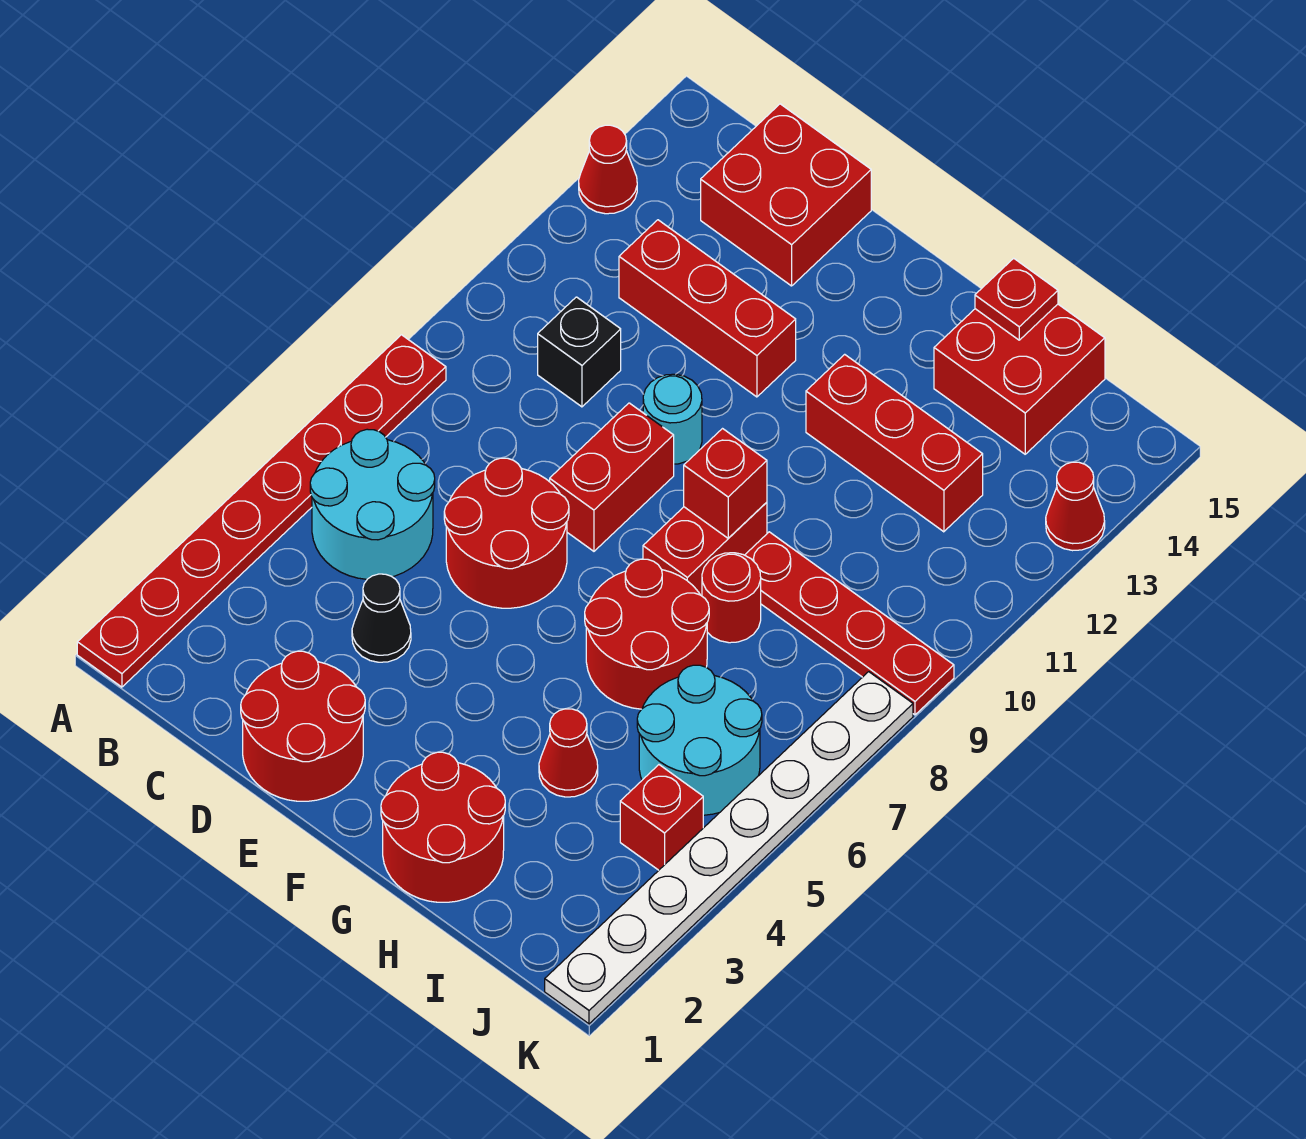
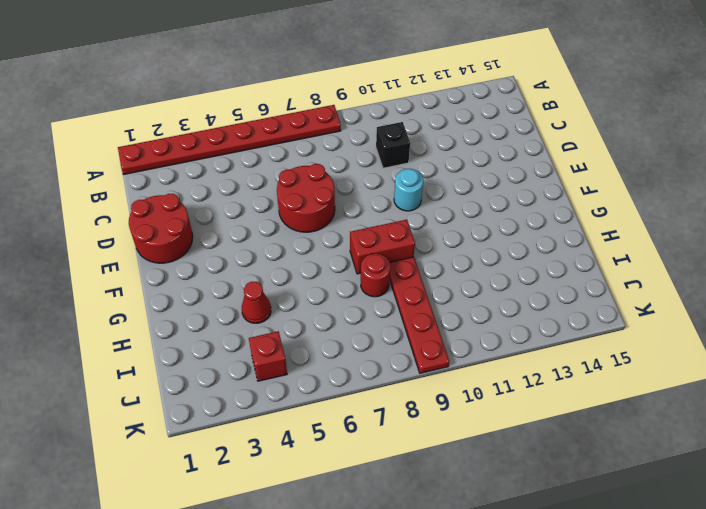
none -> red cone A13 level 1
none -> cyan round brick B5:C6 level 1
none -> red brick C12:E12 level 1

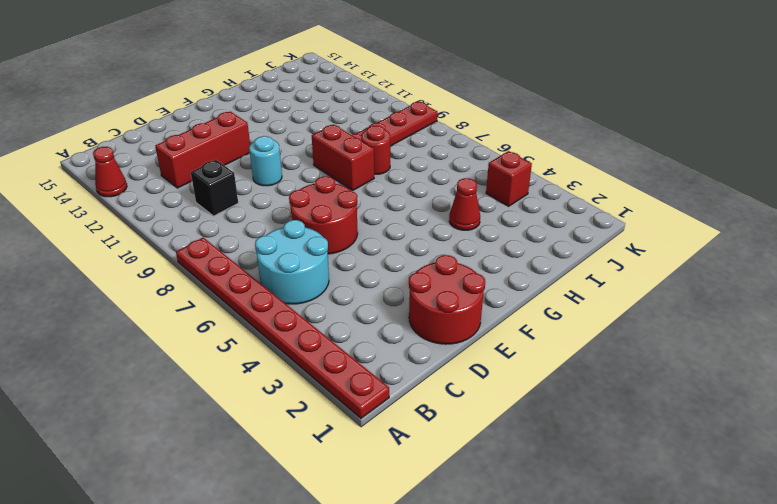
none -> red brick C14:D15 level 1
none -> black cone D4 level 1
none -> red brick E8:E9 level 1

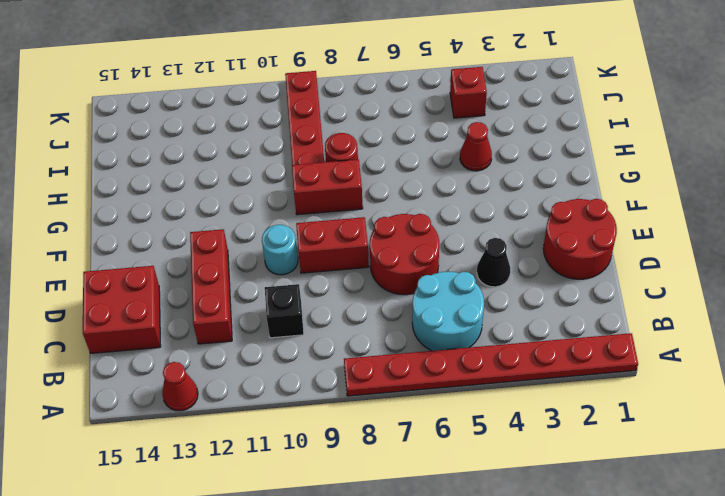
none -> red round brick G1:H2 level 1
none -> red round brick G6:H7 level 1
none -> red brick G12:I12 level 1

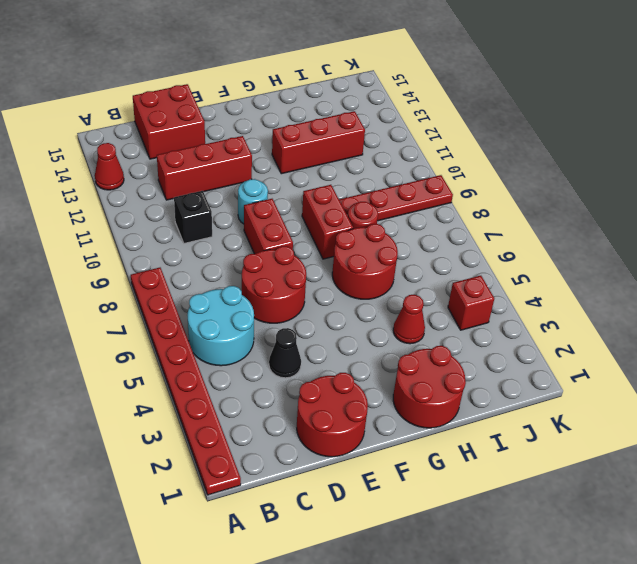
none -> red brick H14:I15 level 1
none -> cyan round brick I5:J6 level 1
none -> white plate K1:K8 level 1

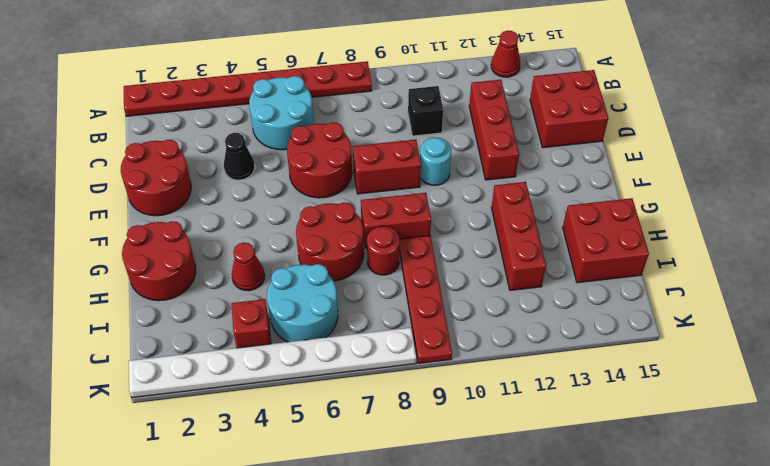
none -> red cone K13 level 1
none -> red brick G9 level 2
none -> red plate H15 level 2

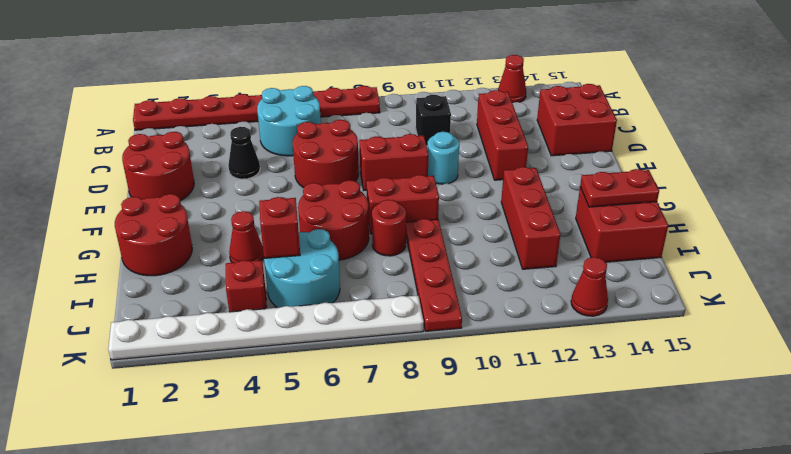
red plate H14:H15 level 2 -> red plate H15 level 2
red brick I5 level 2 -> red brick G9 level 2

